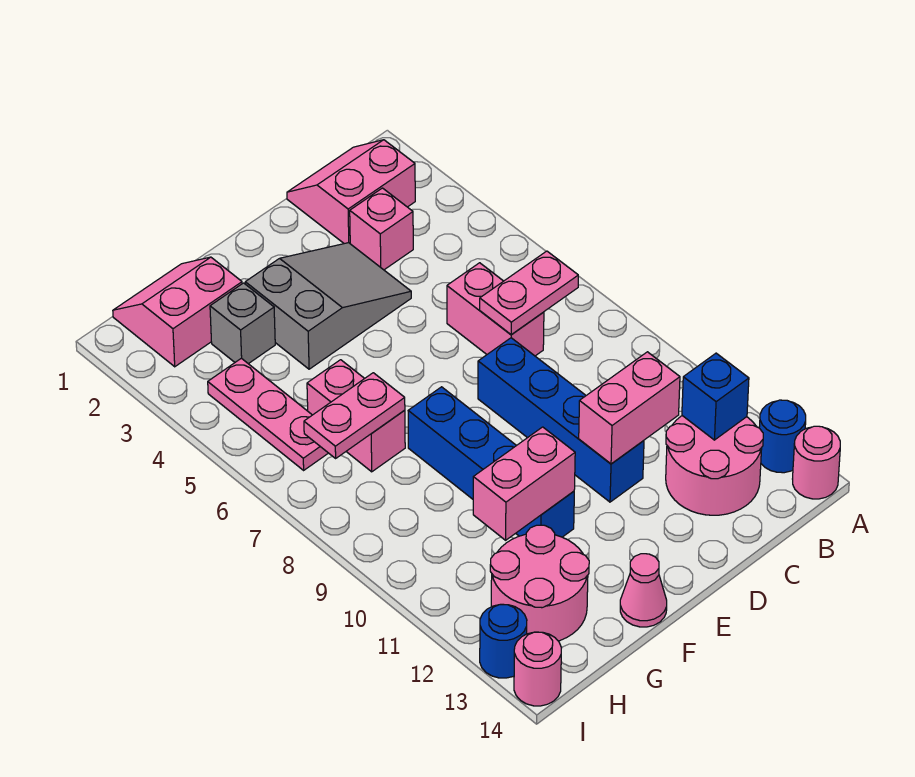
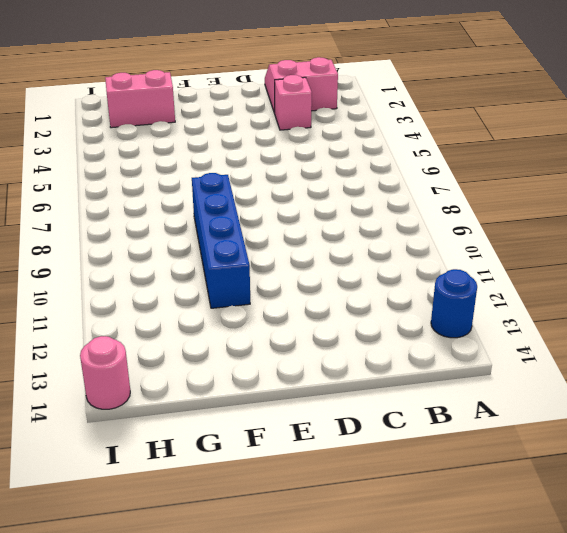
none -> pink round brick A14 level 1
none -> pink round brick B12:C13 level 1
none -> pink brick C6:C7 level 1

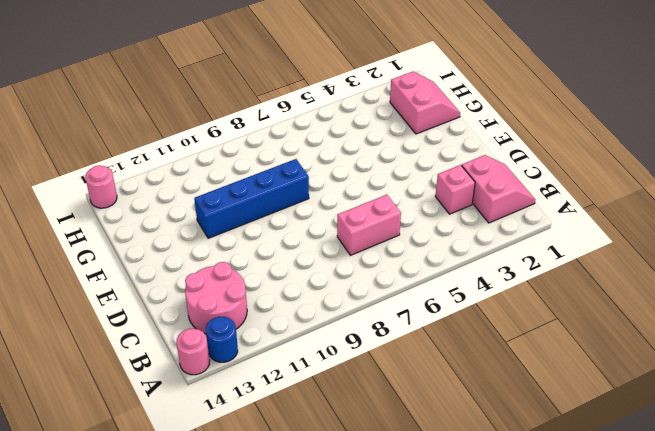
none -> grey slope D3:F4 level 1 top F
none -> blue brick D8:D11 level 1
none -> pink cone F14 level 1

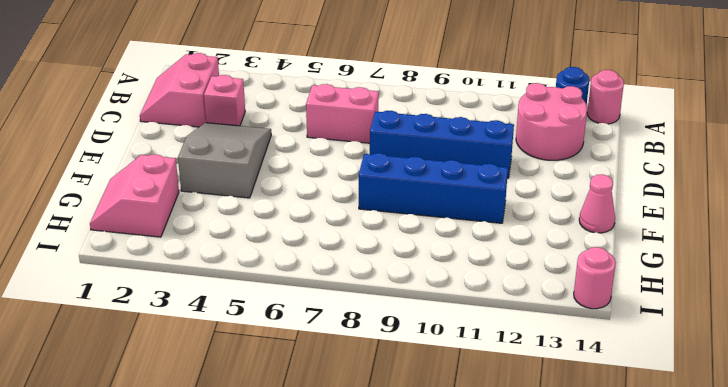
none -> grey brick G3 level 1
none -> pink brick G6:G7 level 1
none -> pink round brick G12:H13 level 1

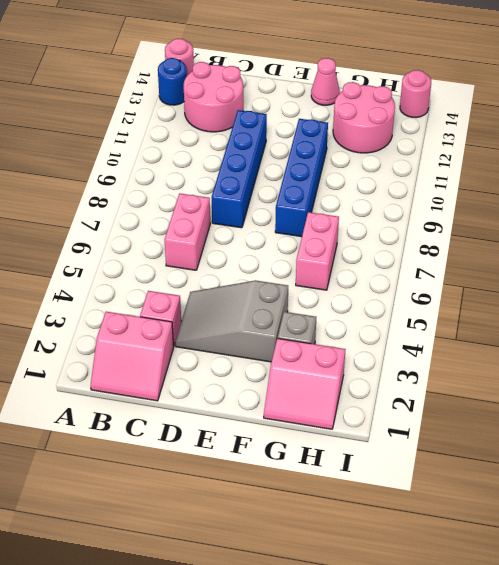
none -> pink plate H4:H6 level 1
none -> blue round brick I13 level 1
none -> pink plate B7:C7 level 2

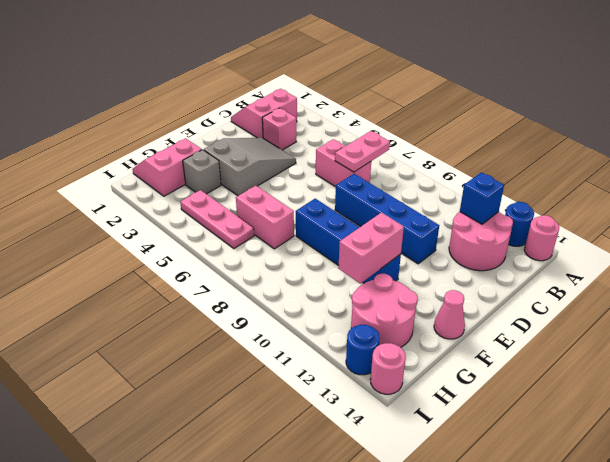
none -> pink brick C11:D11 level 2
none -> pink plate G7:H7 level 2

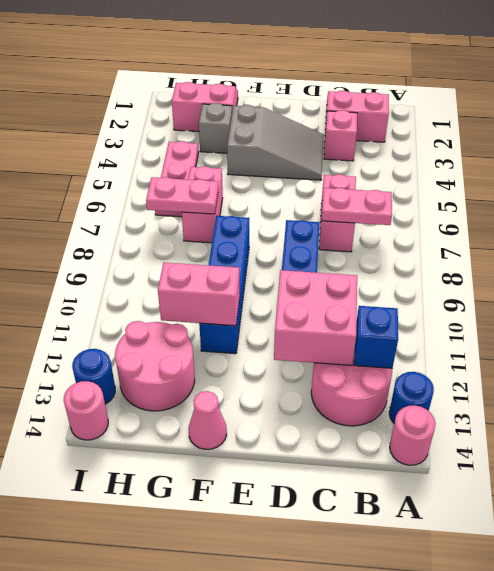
pink brick C11:D12 level 2 -> pink brick C11:D11 level 2

